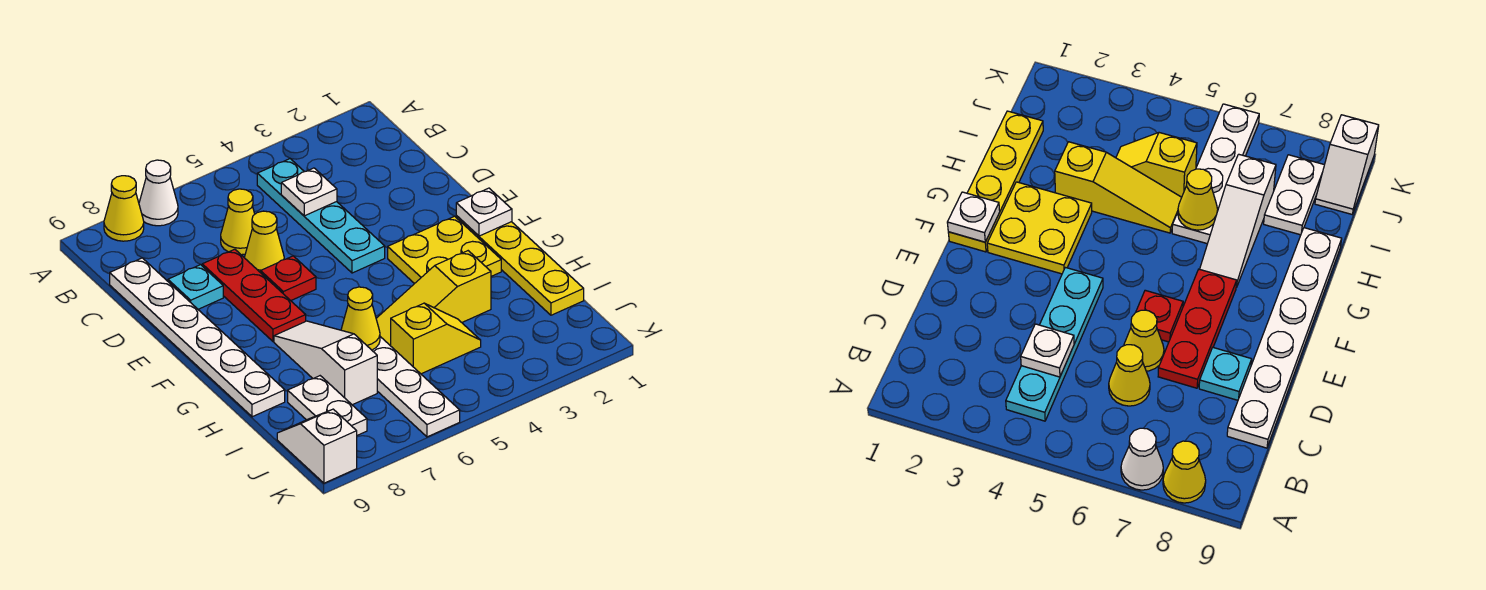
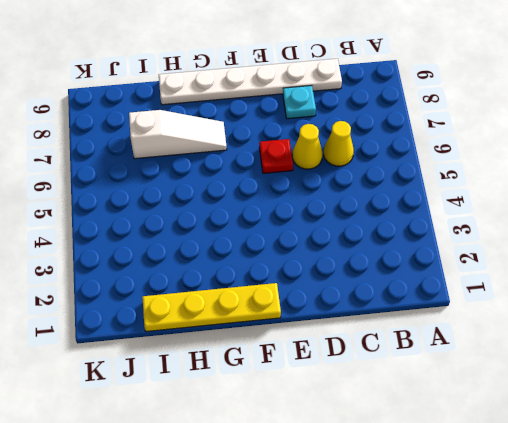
none -> white cone A7 level 1
none -> yellow cone A8 level 1
none -> cyan plate B4:E4 level 1

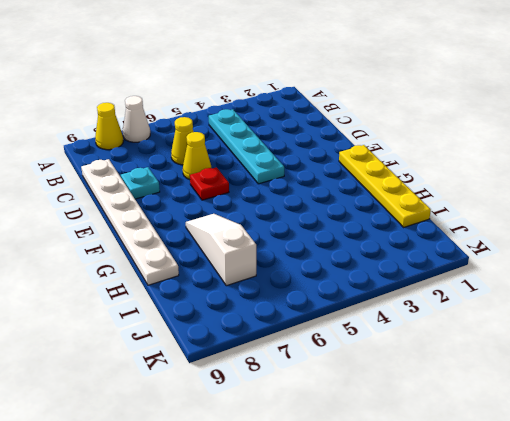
none -> red plate D7:F7 level 1
none -> yellow plate F2:G3 level 1
none -> yellow slope H3:H5 level 1 top 3

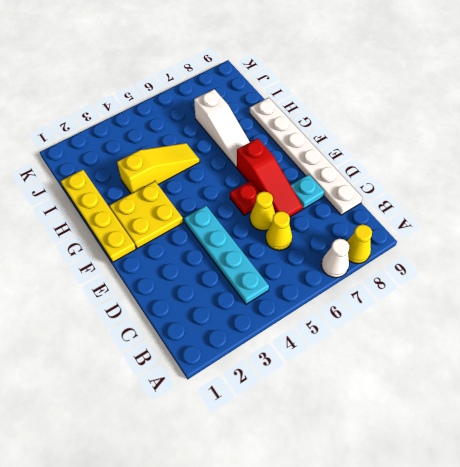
red slope D7:F7 level 1 top F -> red plate D7:F7 level 1
none -> white plate H6:K6 level 1
none -> yellow slope I4:I5 level 1 top 5
none -> white plate I8:J8 level 1

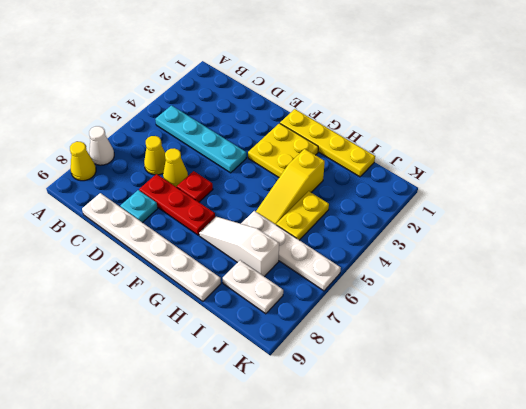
yellow plate I4:I5 level 1 -> yellow slope I4:I5 level 1 top 5
none -> white slope J9:K9 level 1 top K
none -> white plate C4 level 2
none -> white plate F1 level 2

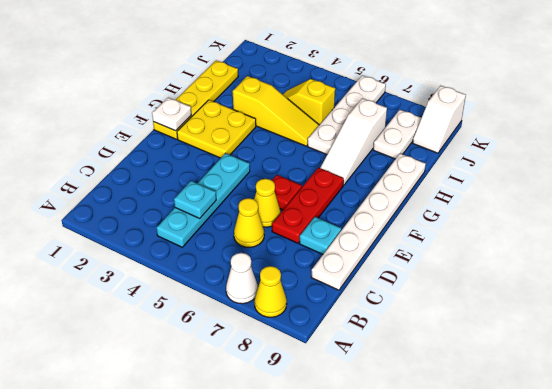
cyan plate C4 level 2 -> white plate C4 level 2
none -> yellow cone H6 level 2

